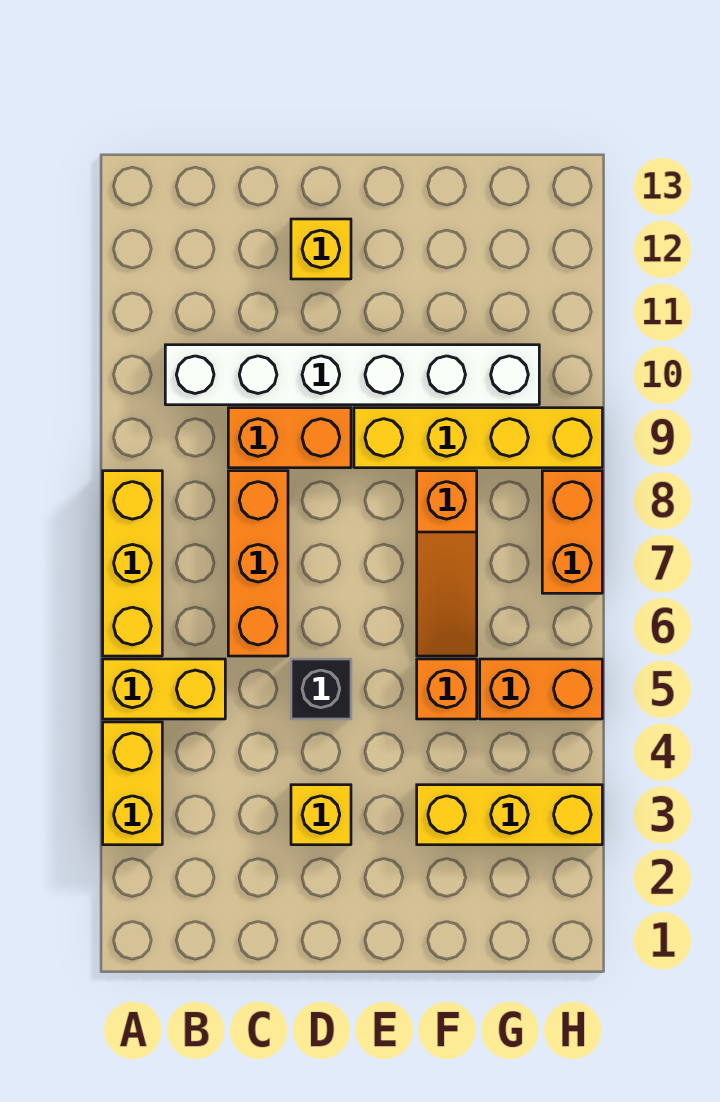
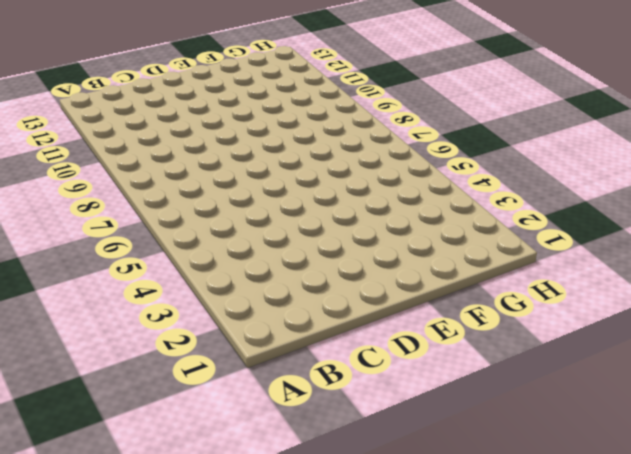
none -> yellow brick A3:A4 level 1
none -> yellow brick A5:B5 level 1
none -> yellow brick A6:A8 level 1

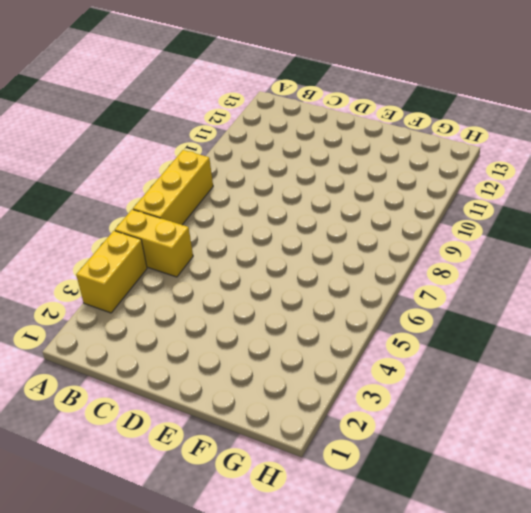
none -> white brick B10:G10 level 1
none -> orange brick C6:C8 level 1
none -> orange brick C9:D9 level 1

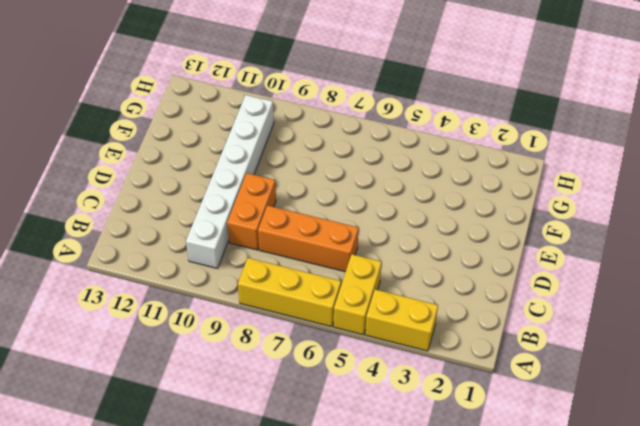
none -> yellow brick D3 level 1
none -> black brick D5 level 1
none -> yellow brick D12 level 1

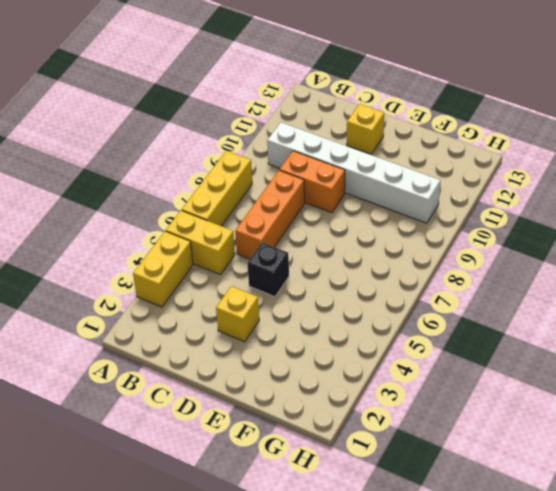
none -> yellow brick E9:H9 level 1
none -> yellow brick F3:H3 level 1
none -> orange brick F5 level 1

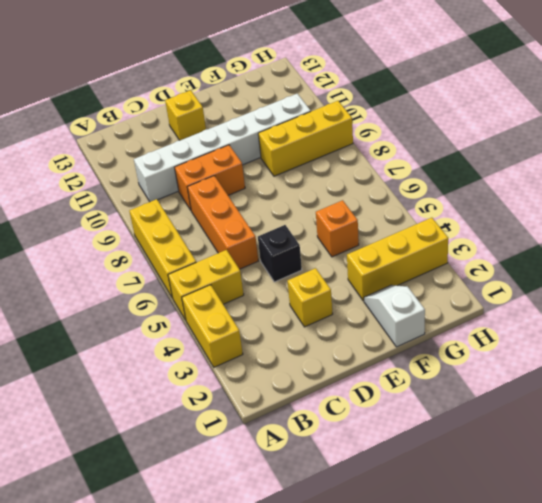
white slope F1:F2 level 1 top 1 -> none
yellow brick F9:H9 level 1 -> yellow brick E9:H9 level 1
none -> orange slope F6:F8 level 1 top 8
none -> orange brick G5:H5 level 1
none -> orange brick H7:H8 level 1

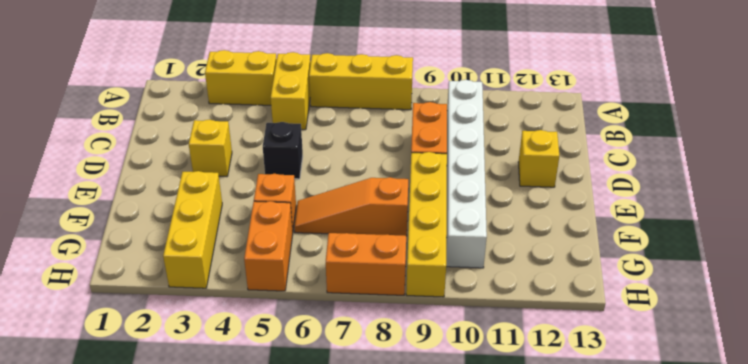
none -> orange brick C6:C8 level 1

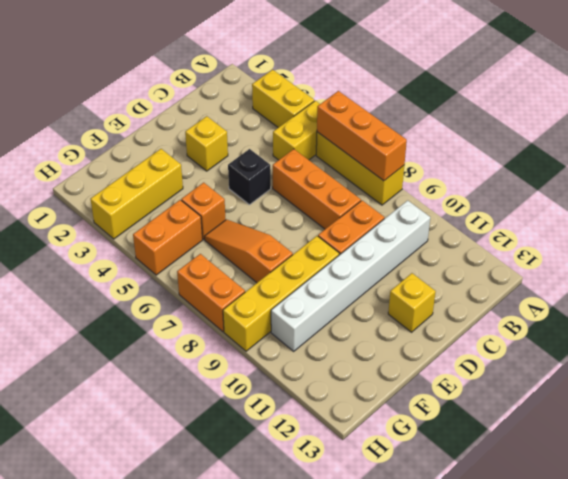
orange brick A6:A8 level 2 -> none

